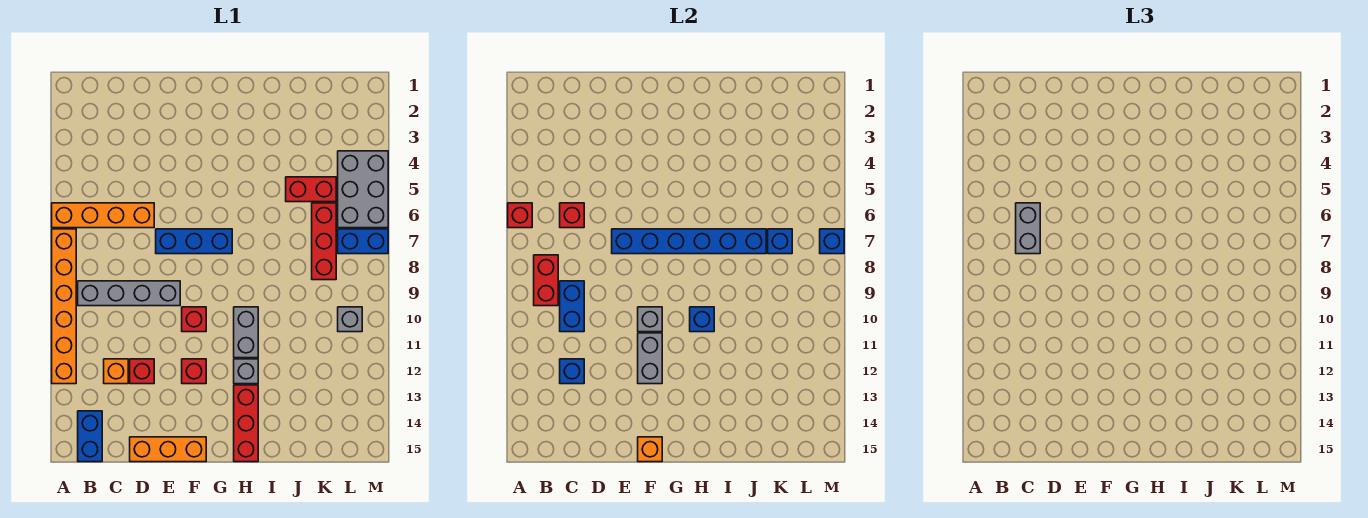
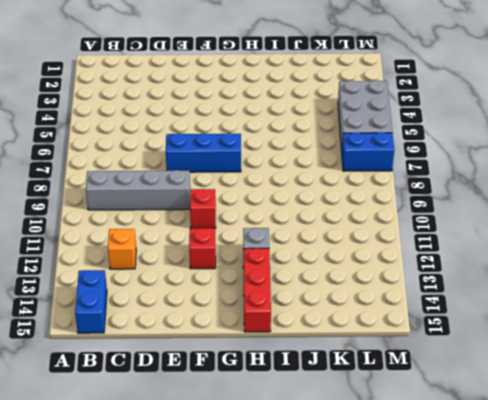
none -> orange brick A6:D6 level 1
none -> orange brick A7:A12 level 1
none -> red brick D12 level 1
none -> orange brick D15:F15 level 1

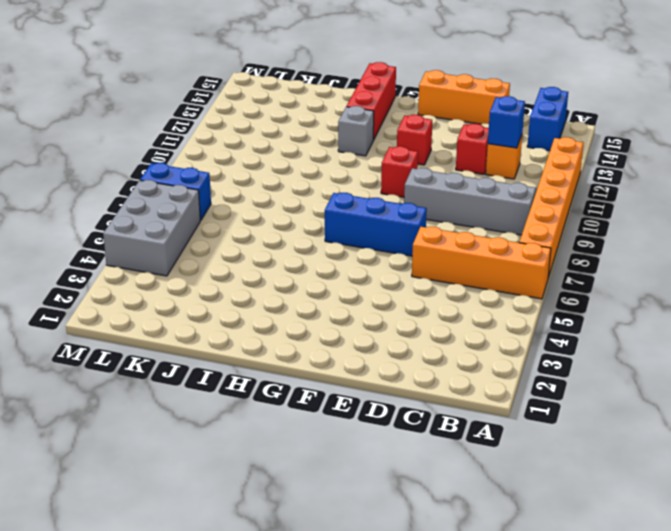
none -> grey brick H10:H11 level 1
none -> red brick J5:K5 level 1
none -> red brick K6:K8 level 1
none -> grey brick L10 level 1

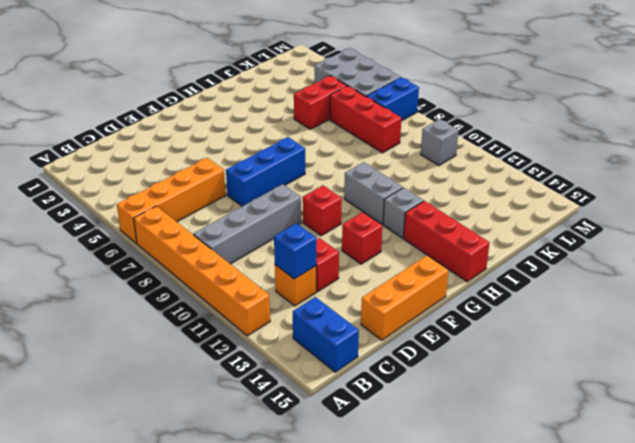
none -> red brick A6 level 2
none -> red brick B8:B9 level 2
none -> red brick C6 level 2
none -> blue brick C9:C10 level 2

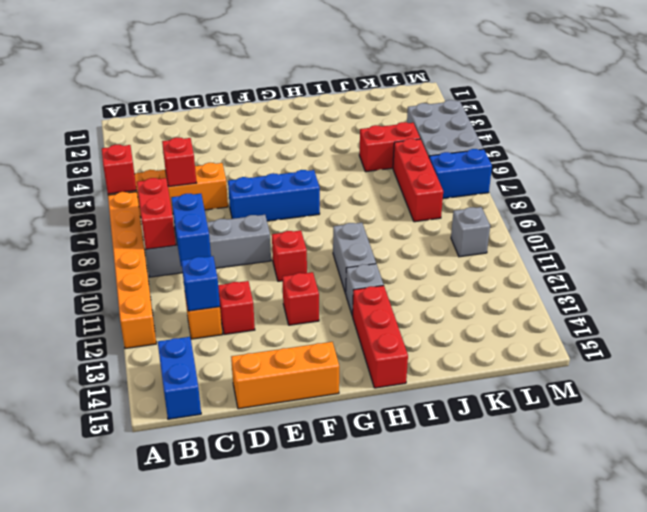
none -> blue brick E7:J7 level 2
none -> grey brick F10 level 2
none -> grey brick F11:F12 level 2
none -> orange brick F15 level 2

